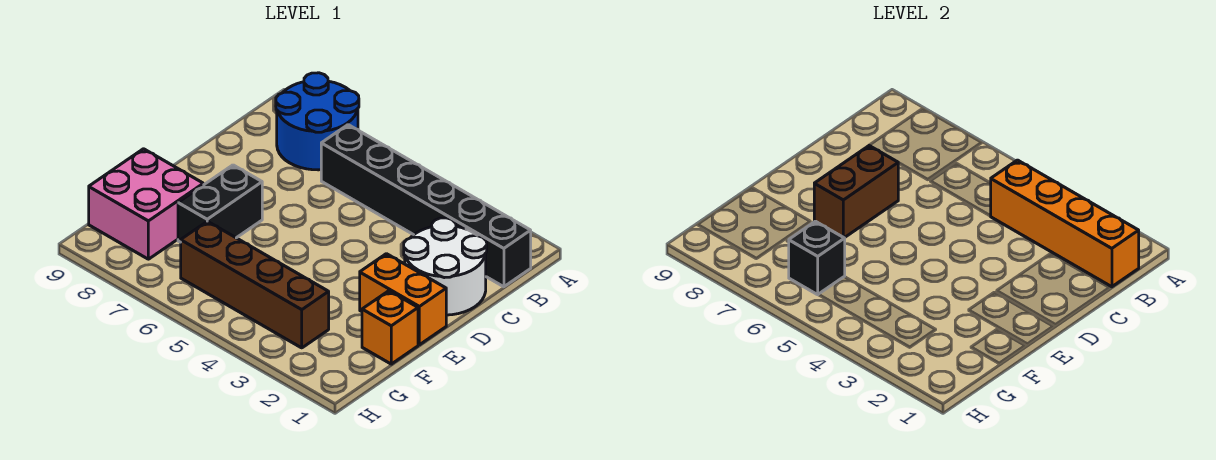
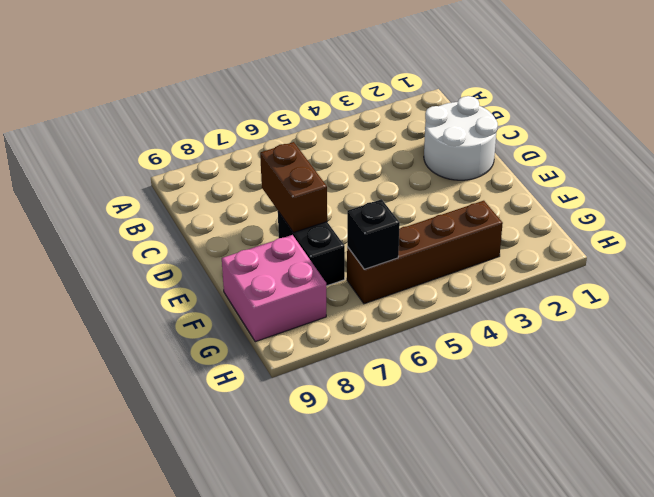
none -> blue round brick A7:B8 level 1
none -> black brick B1:B6 level 1

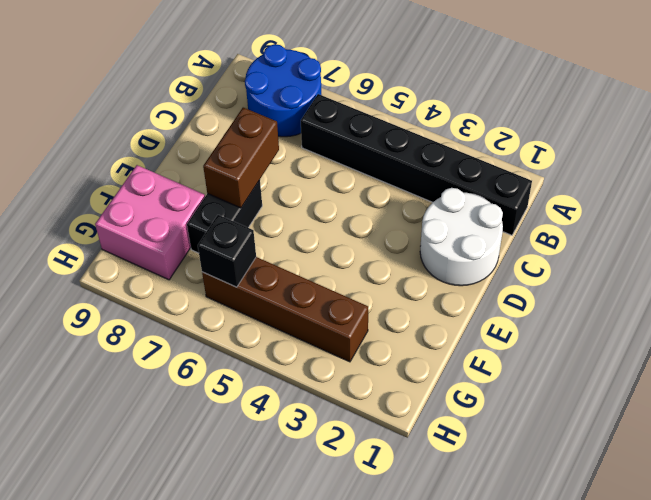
none -> orange brick E1:E2 level 1
none -> orange brick F1 level 1

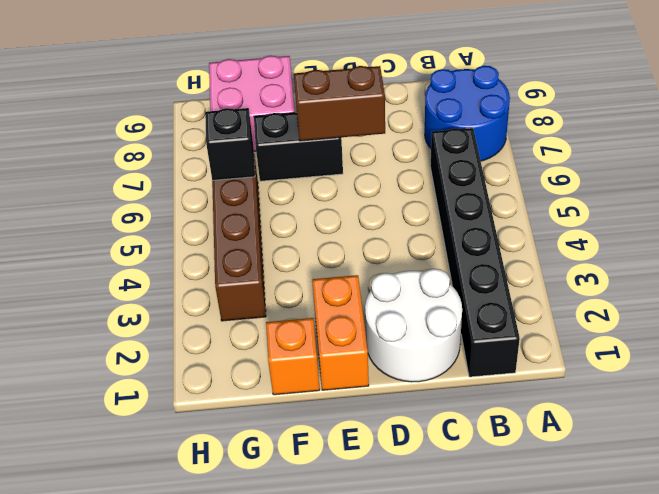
none -> orange brick B1:B4 level 2

